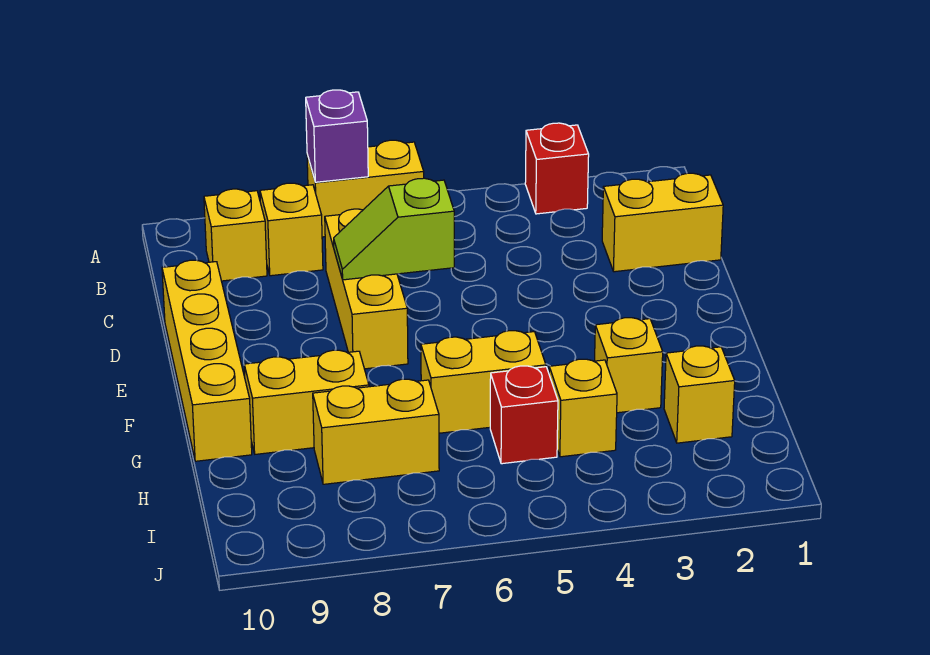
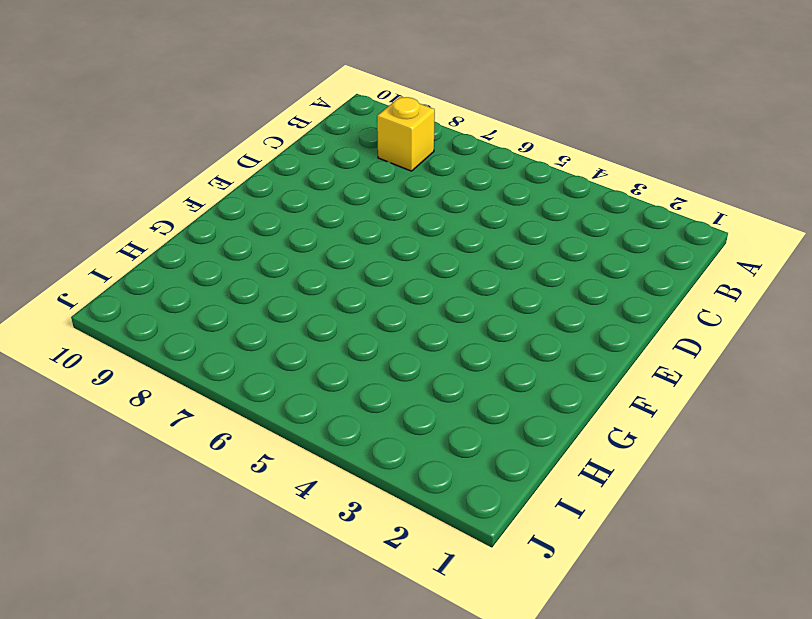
none -> red brick A3 level 1
none -> yellow brick A6:A7 level 1
none -> yellow brick B9 level 1

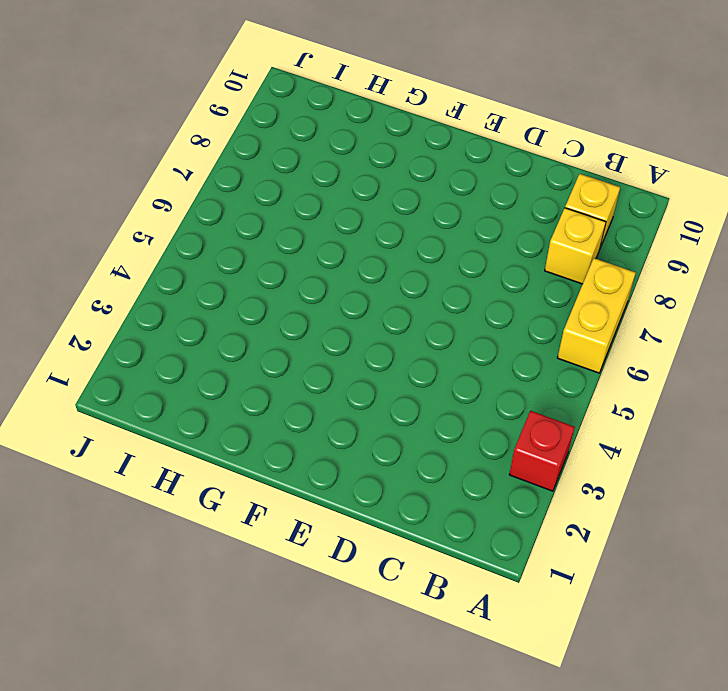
none -> yellow brick C1:C2 level 1
none -> yellow brick C7:E7 level 1
none -> yellow brick D10:G10 level 1

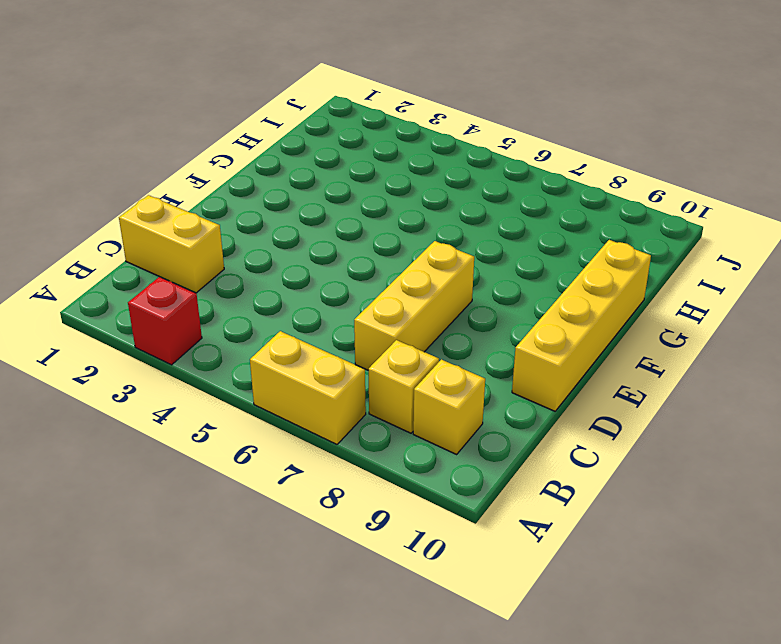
none -> yellow brick G3 level 1
none -> yellow brick G5:G6 level 1
none -> yellow brick G8:G9 level 1

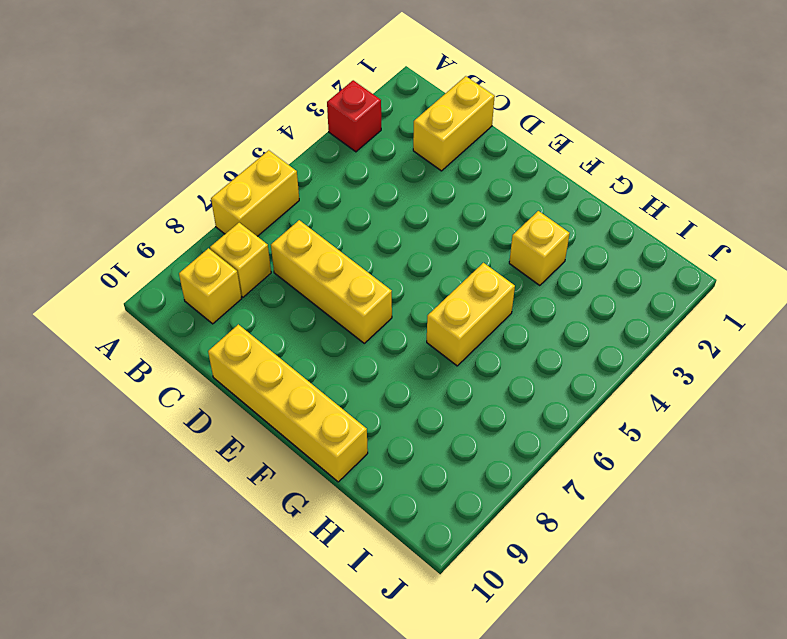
none -> yellow brick G8:G9 level 1
none -> yellow brick H2 level 1
none -> yellow brick H4 level 1

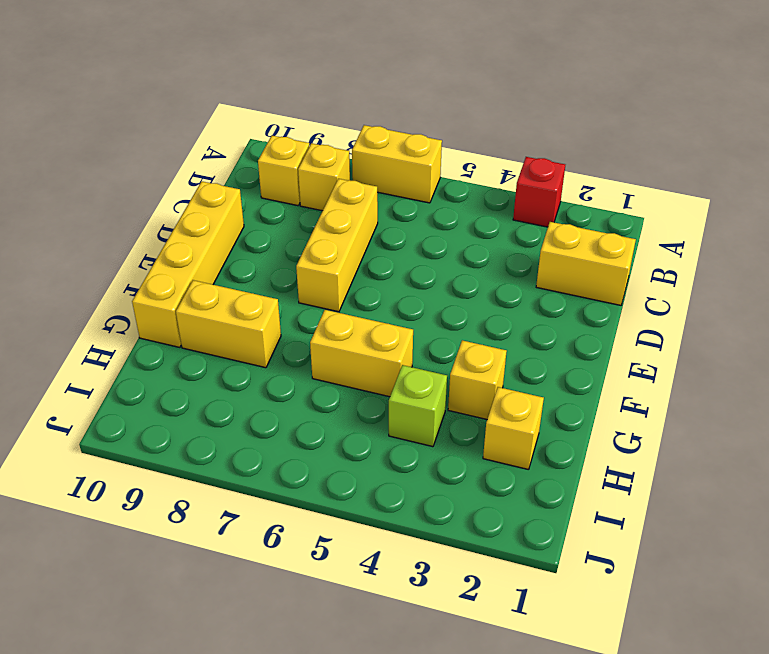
lime brick H4 level 1 -> yellow brick H4 level 1
none -> red brick H5 level 1
none -> yellow brick H7:H8 level 1
none -> purple brick A7 level 2

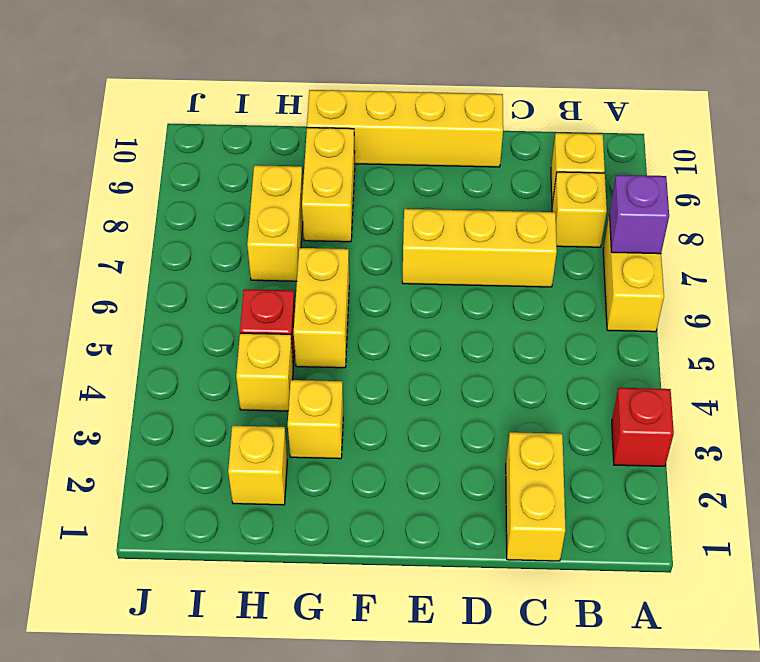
none -> lime slope D6:D7 level 2 top 6

